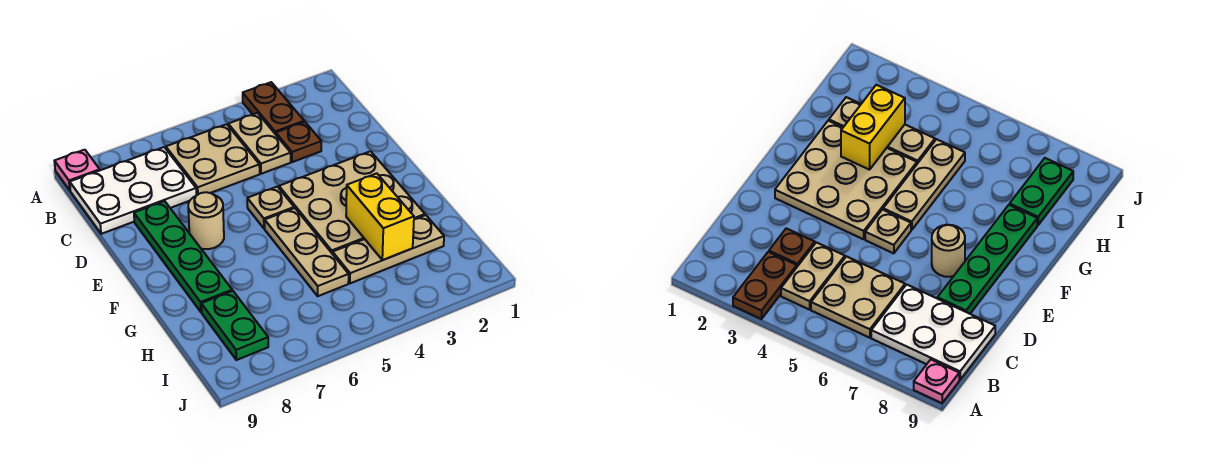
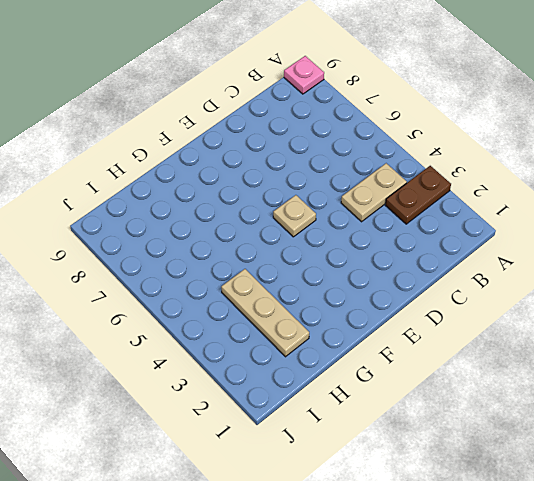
none -> tan plate B5:C6 level 1
none -> white plate B7:C9 level 1
none -> brown plate C3 level 1

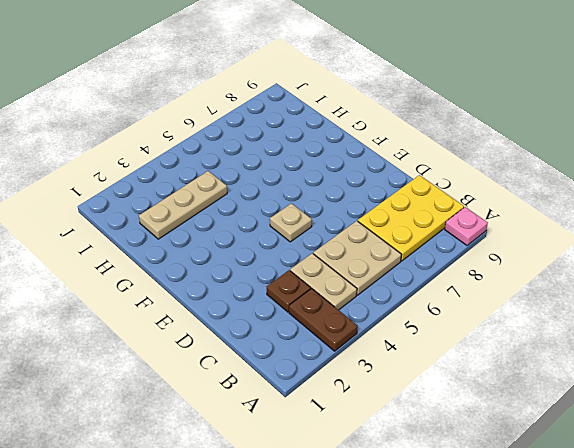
yellow plate B7:C9 level 1 -> white plate B7:C9 level 1
none -> green plate D8:G8 level 1
none -> tan plate E2:G4 level 1
none -> tan round brick E7 level 1

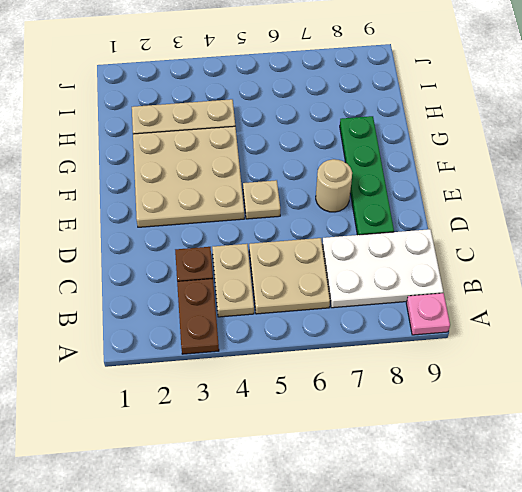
none -> tan plate F5:H5 level 1
none -> green plate H8:I8 level 1
none -> yellow brick G3:H3 level 2

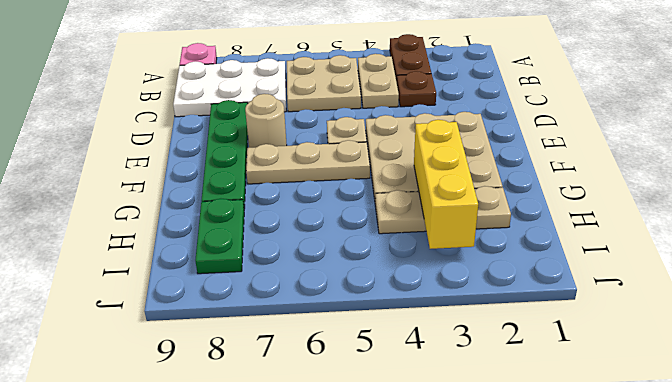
tan plate F5:F7 level 1 -> tan plate F5:H5 level 1
yellow brick G3:I3 level 2 -> yellow brick G3:H3 level 2

